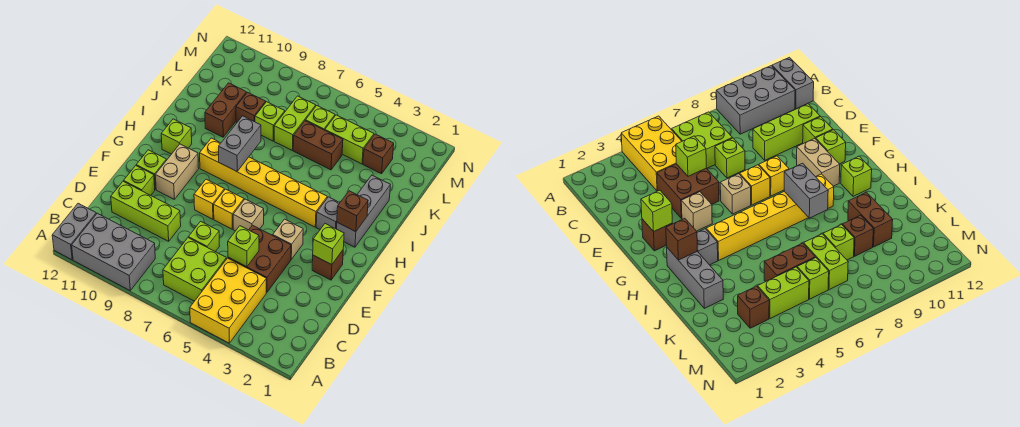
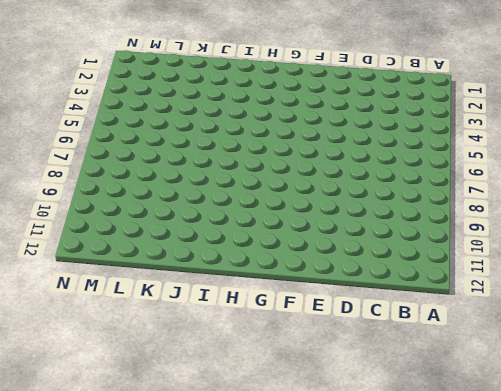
none -> yellow brick A4:C5 level 1
none -> grey brick A9:B11 level 1
none -> grey brick A12:B12 level 1
none -> lime brick B6:C7 level 1

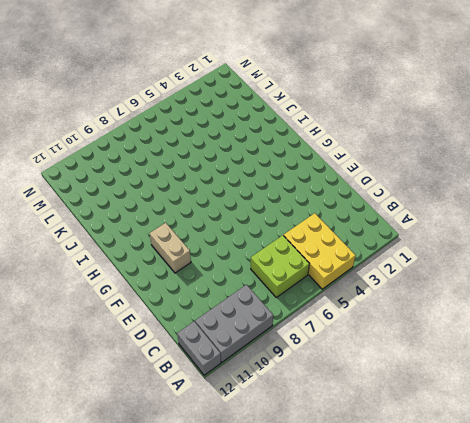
none -> brown brick D4:E5 level 1
none -> lime brick D7 level 1
none -> lime brick D9:D11 level 1
none -> lime brick E11 level 1

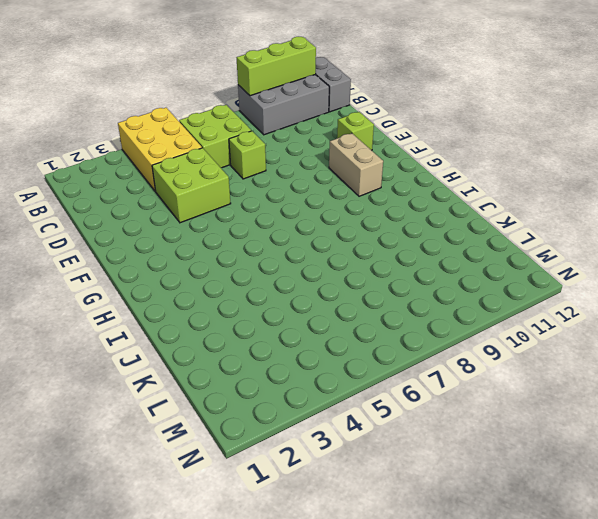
lime brick A9:A11 level 2 -> lime brick D9:D11 level 1
lime brick D4:E5 level 1 -> brown brick D4:E5 level 1
none -> brown brick F2 level 1
none -> tan brick F4 level 1
none -> tan brick F6 level 1
none -> yellow brick F7 level 1

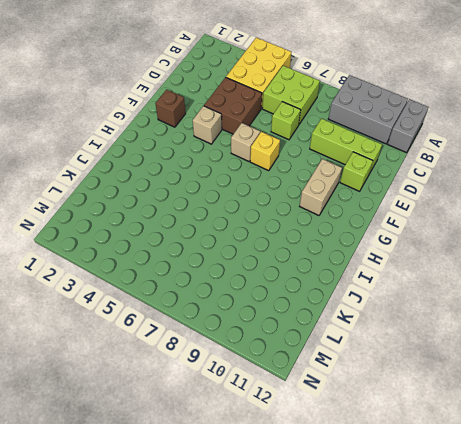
none -> yellow brick F8 level 1
none -> lime brick F11 level 1
none -> grey brick H2:J2 level 1
none -> grey brick H3 level 1

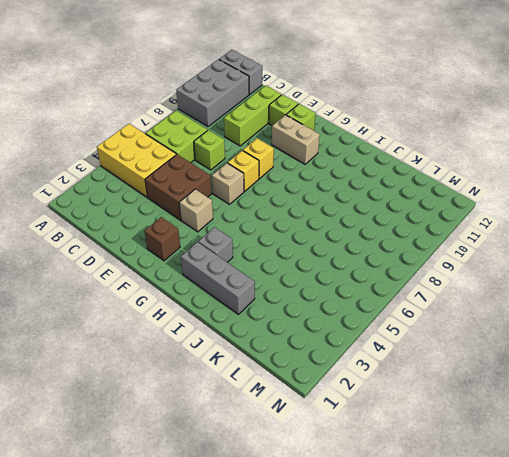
none -> yellow brick H4:H9 level 1
none -> lime brick H11 level 1
none -> brown brick J10:K10 level 1
none -> brown brick K5:K6 level 1

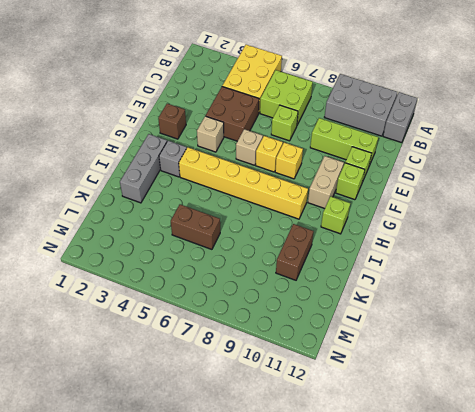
none -> lime brick K7:L7 level 1
none -> lime brick K8 level 1
none -> brown brick K9 level 1
none -> brown brick L3 level 1

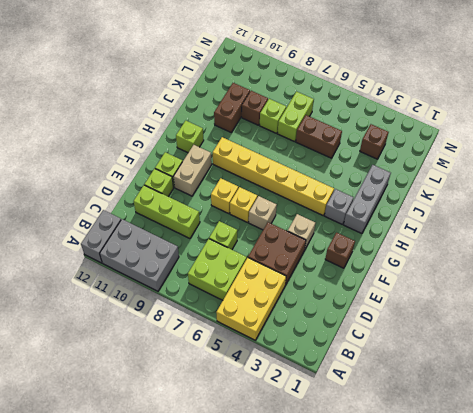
none -> lime brick L4:L5 level 1
none -> lime brick L6 level 1
none -> lime brick D5 level 2
none -> lime brick F2 level 2

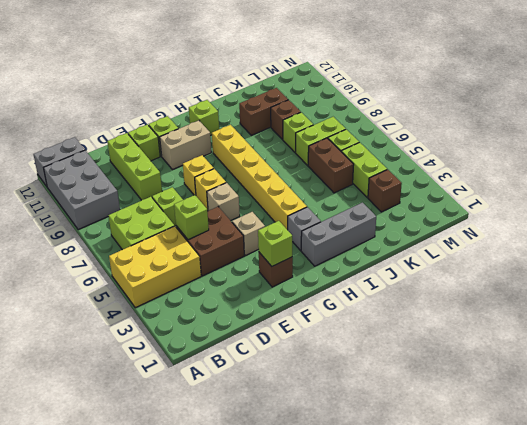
none -> brown brick H2 level 2
none -> grey brick H8:I8 level 2

